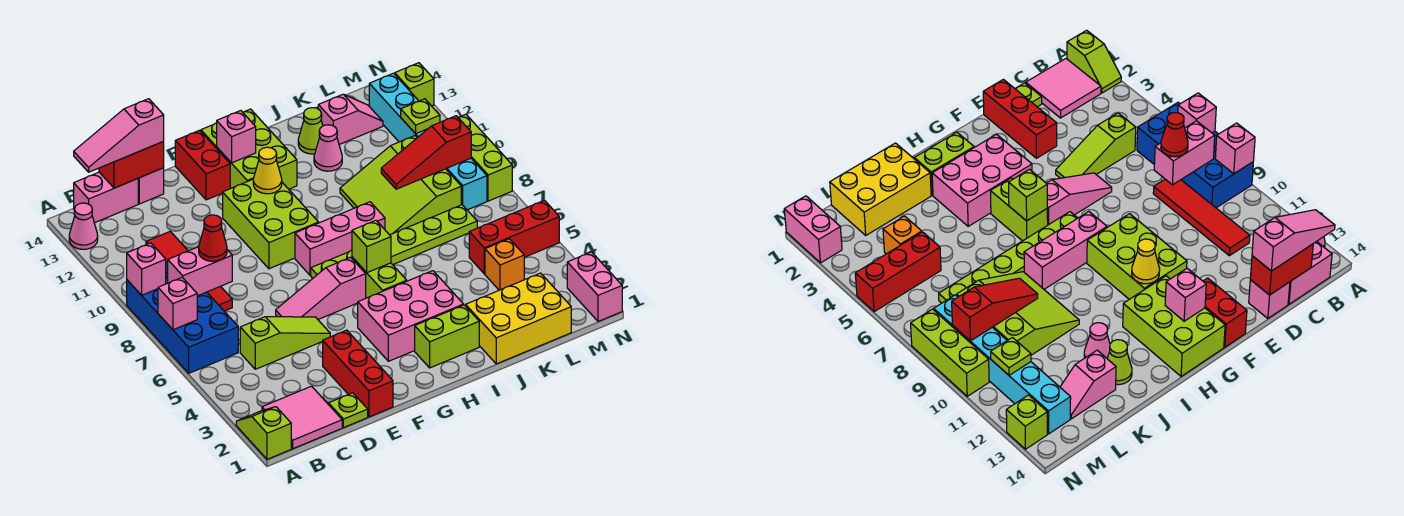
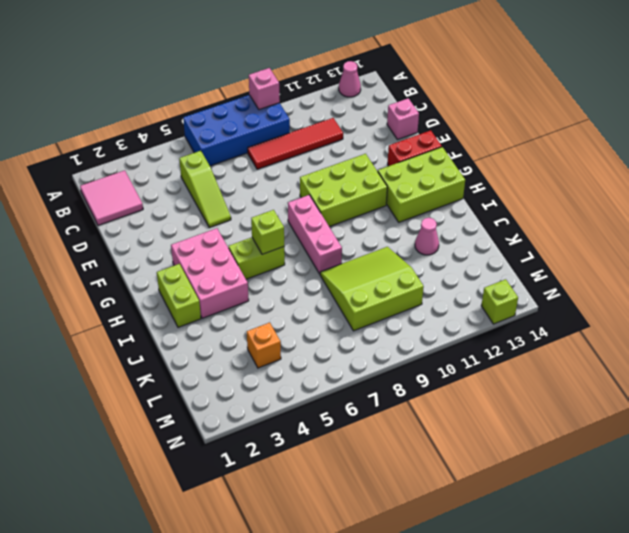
none -> lime slope A1:A2 level 1 top 1
none -> pink brick B14:C14 level 1
none -> lime plate D1 level 1
none -> red brick E1:E3 level 1

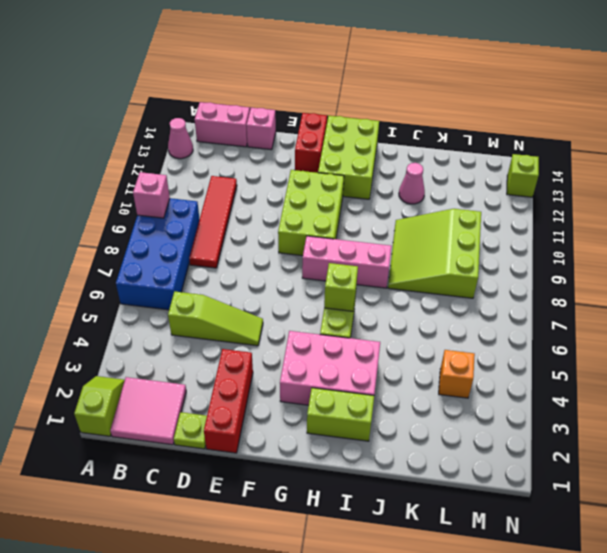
none -> pink slope E6:G6 level 1 top G
none -> lime plate G7:L7 level 1
none -> yellow brick J1:L2 level 1
none -> lime cone J13 level 1

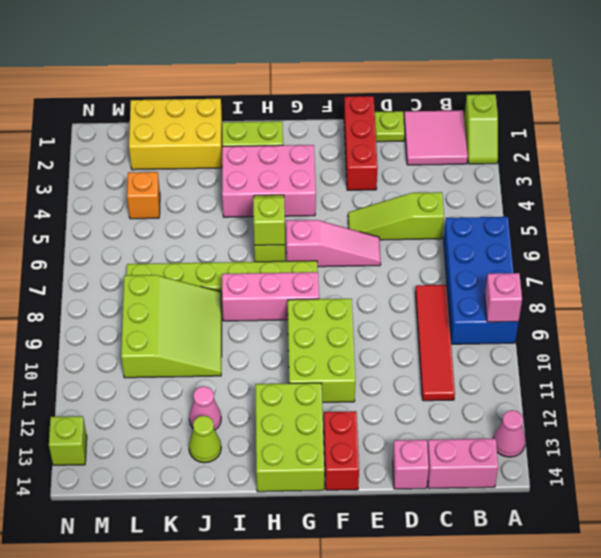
none -> pink slope K13:L13 level 1 top K
none -> red brick L5:N5 level 1
none -> cyan brick M8:M13 level 1
none -> pink brick N1:N2 level 1

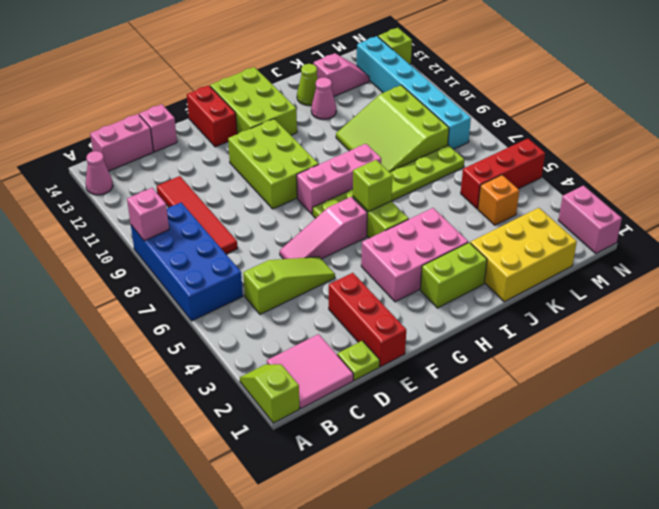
none -> lime brick N8:N10 level 1
none -> pink brick A7 level 2
none -> pink brick B8:C8 level 2
none -> red brick C14:D14 level 2

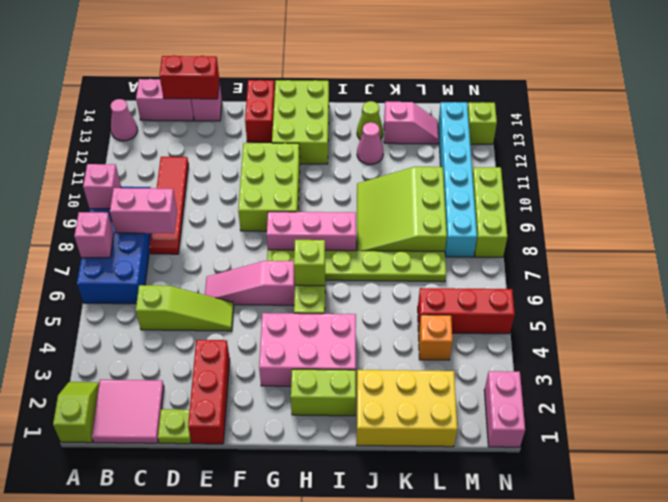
none -> yellow cone G11 level 2
none -> pink brick G13 level 2
none -> red slope K9:M9 level 2 top M
none -> lime plate M11 level 2

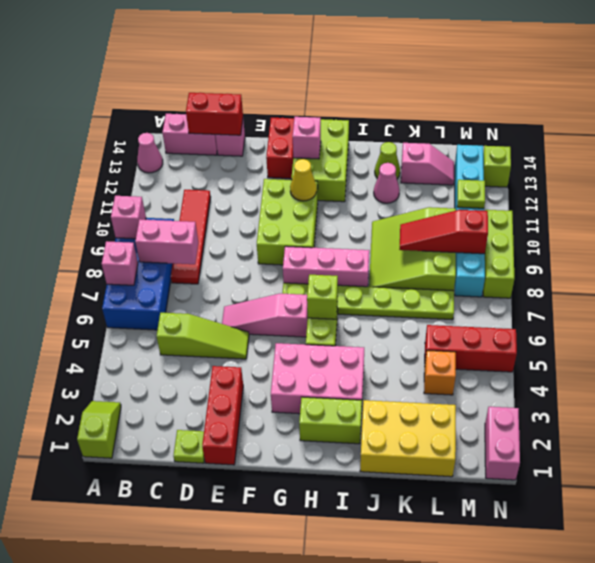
none -> pink tile B1:C2 level 1
none -> pink slope B14:D14 level 3 top D
none -> red cone C8 level 3

